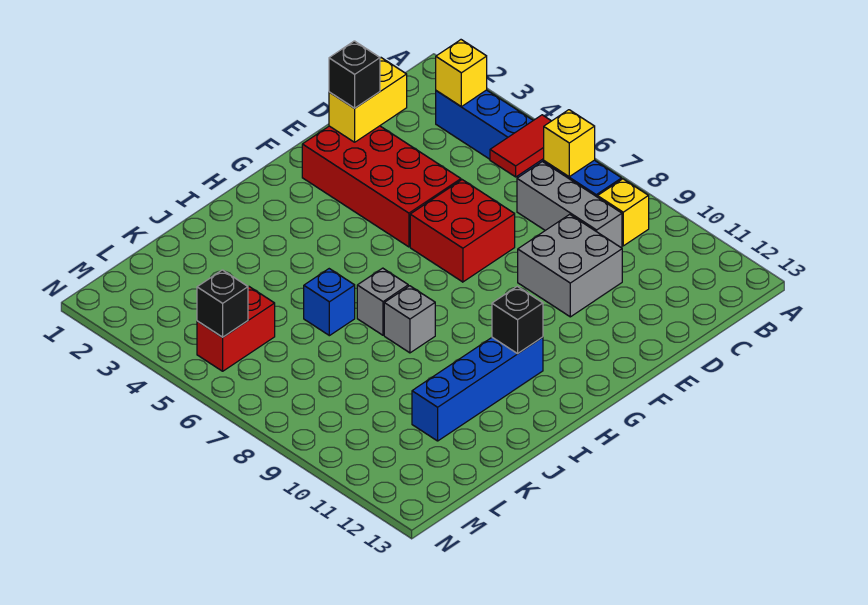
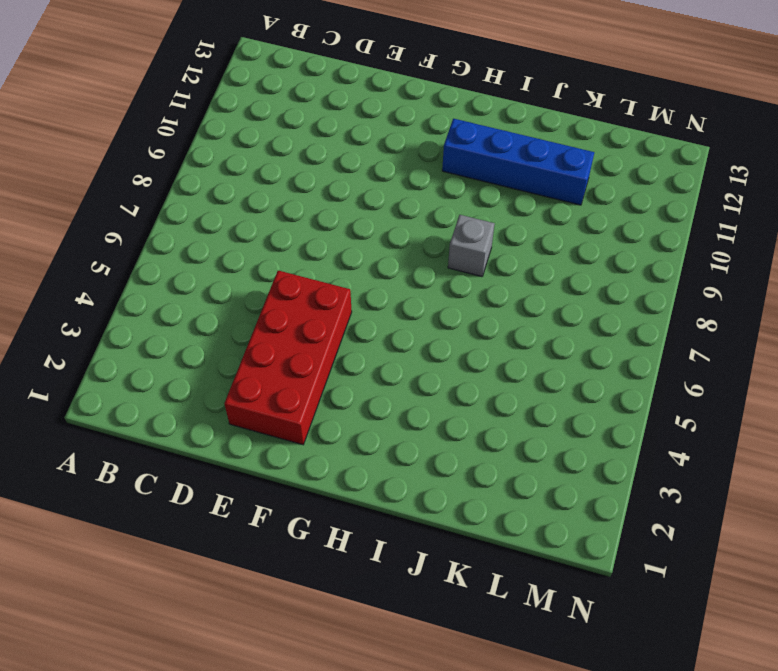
none -> blue brick B3:B8 level 1
none -> yellow brick B9 level 1
none -> grey brick C7:C9 level 1

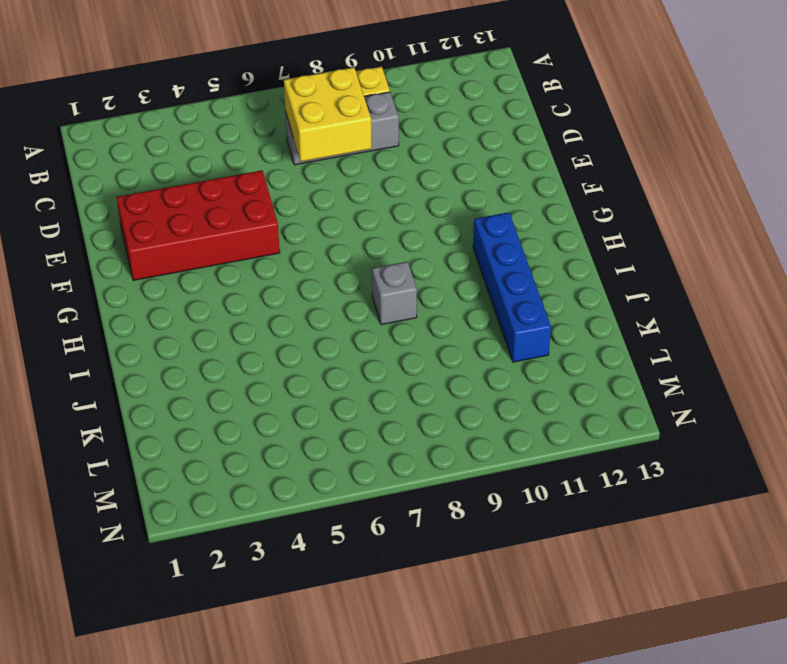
yellow brick C7:D8 level 2 -> none
none -> blue brick B3:B8 level 1
none -> grey brick D9:E10 level 1
none -> red brick E6:F7 level 1

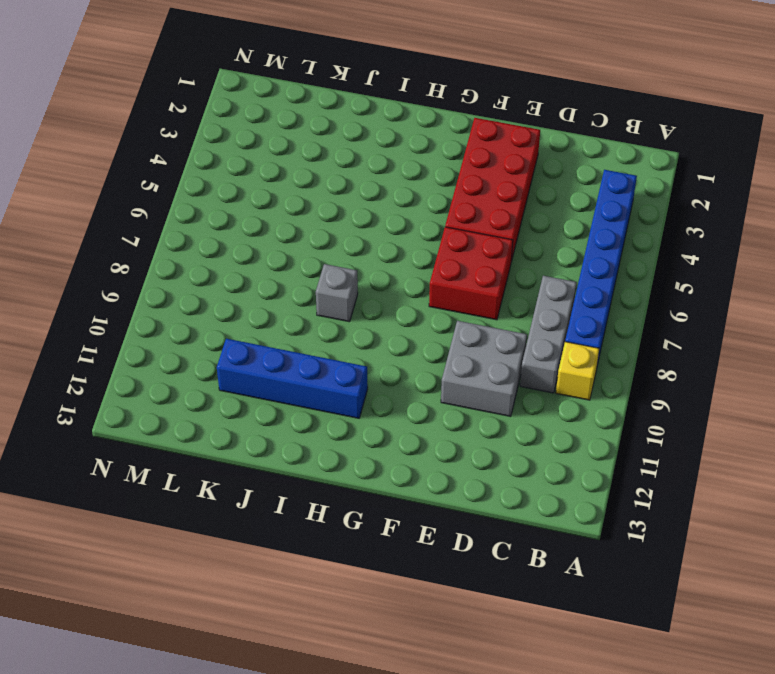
none -> grey brick I7 level 1
none -> blue brick J6 level 1
none -> red brick L5:M5 level 1

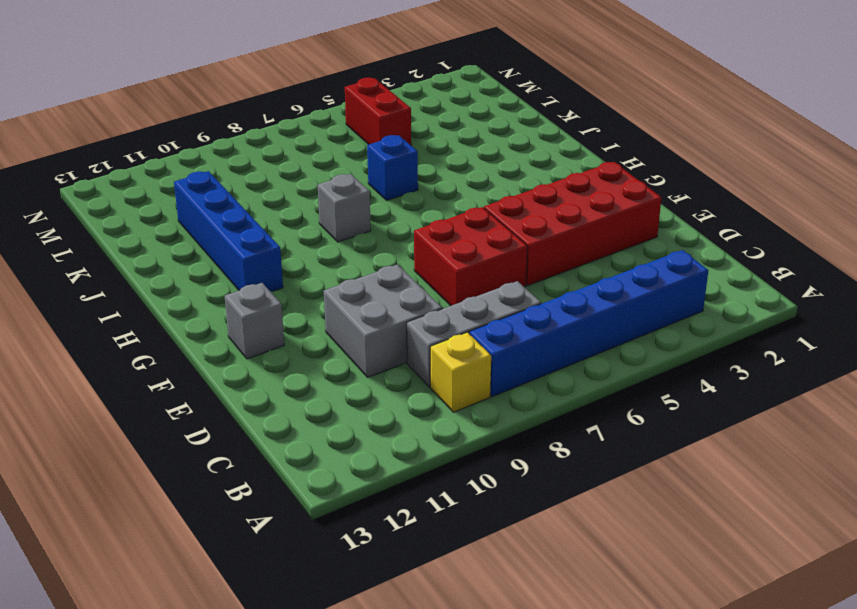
grey brick F12 level 1 -> grey brick I7 level 1
none -> yellow brick B3 level 2
none -> red tile B6:C6 level 2
none -> yellow brick B7 level 2

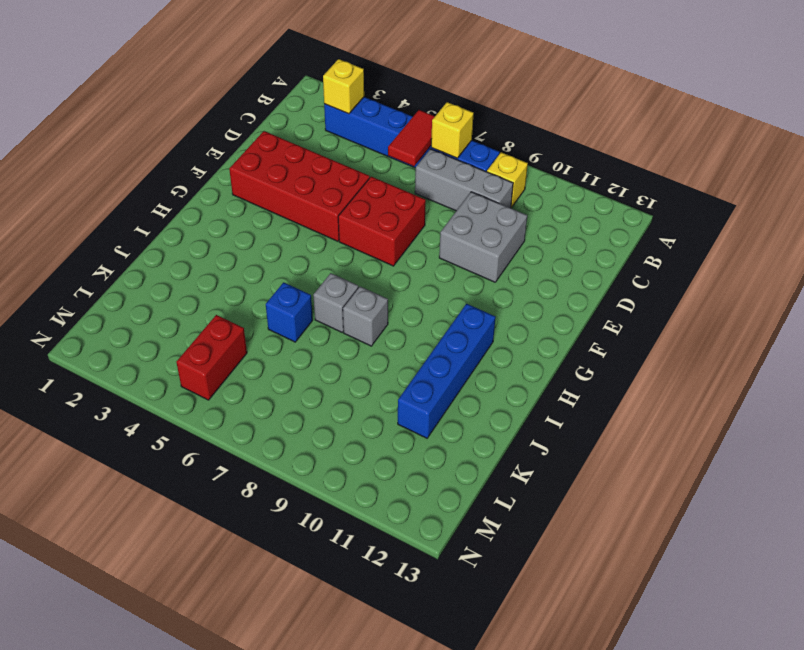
none -> yellow brick D2:E2 level 2
none -> black brick H11 level 2
none -> black brick M5 level 2

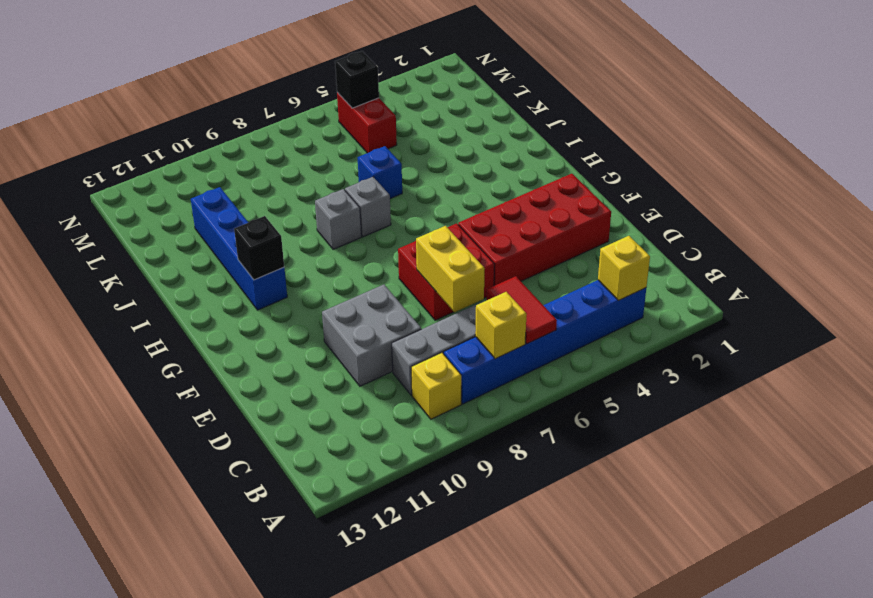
yellow brick D7:E7 level 2 -> yellow brick D2:E2 level 2
none -> black brick E2 level 3

